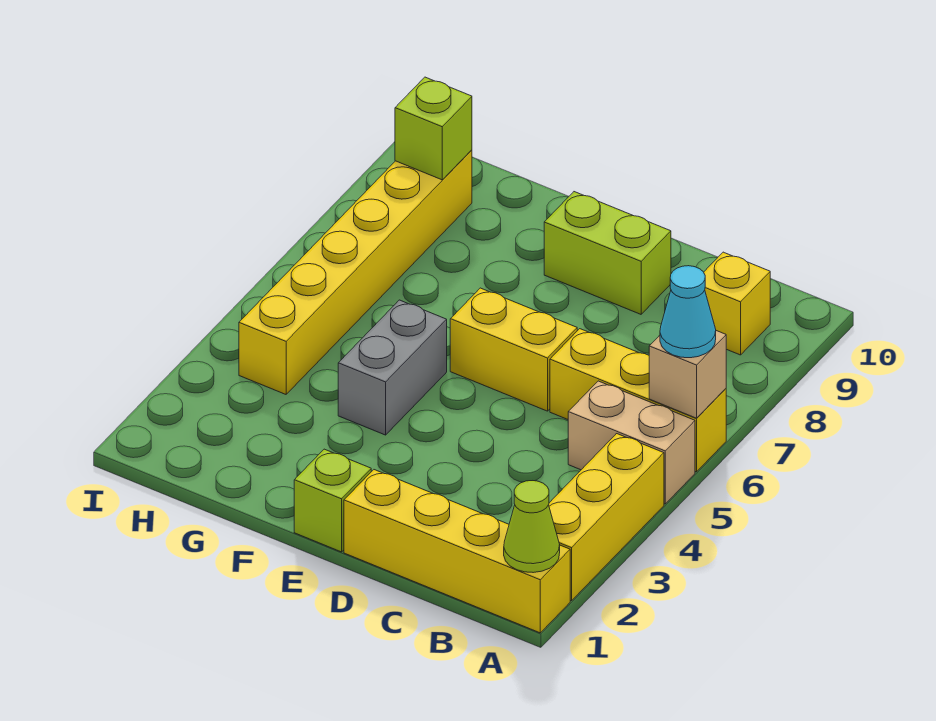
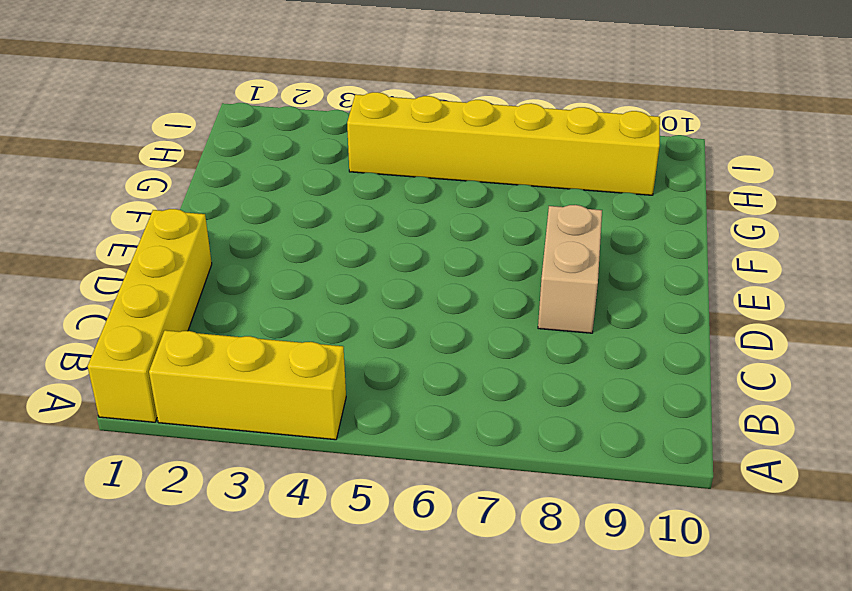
tan brick D8:E8 level 1 -> tan brick A5:B5 level 1
none -> yellow brick A6:C6 level 1
none -> yellow brick B9 level 1
none -> yellow brick D6:E6 level 1

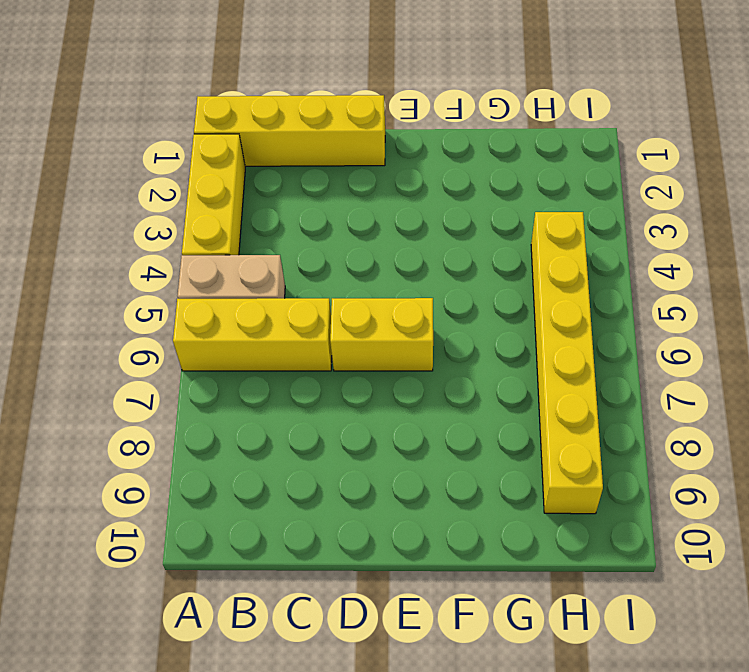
none -> yellow brick B9 level 1
none -> lime brick D9:E9 level 1
none -> lime brick E1 level 1

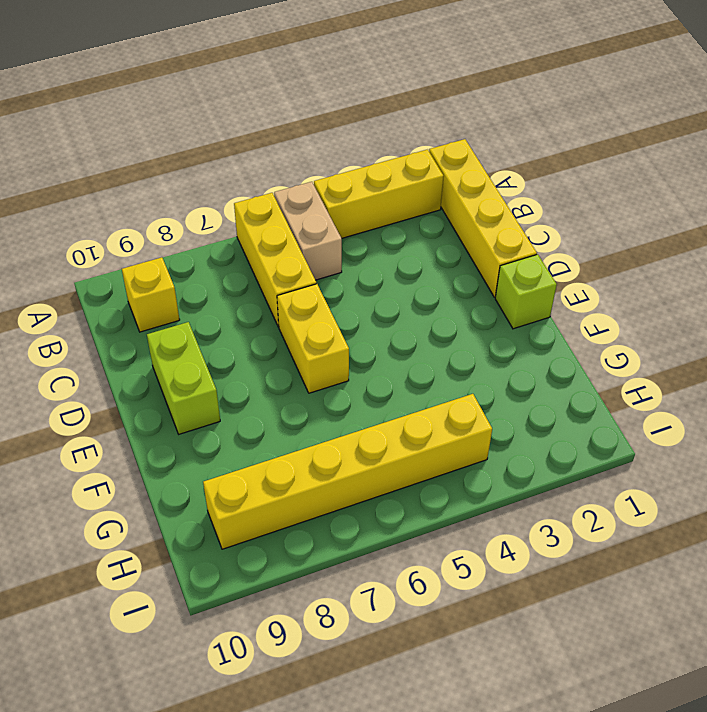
none -> grey brick F4:F5 level 1
none -> lime cone A1 level 2
none -> tan brick A6 level 2

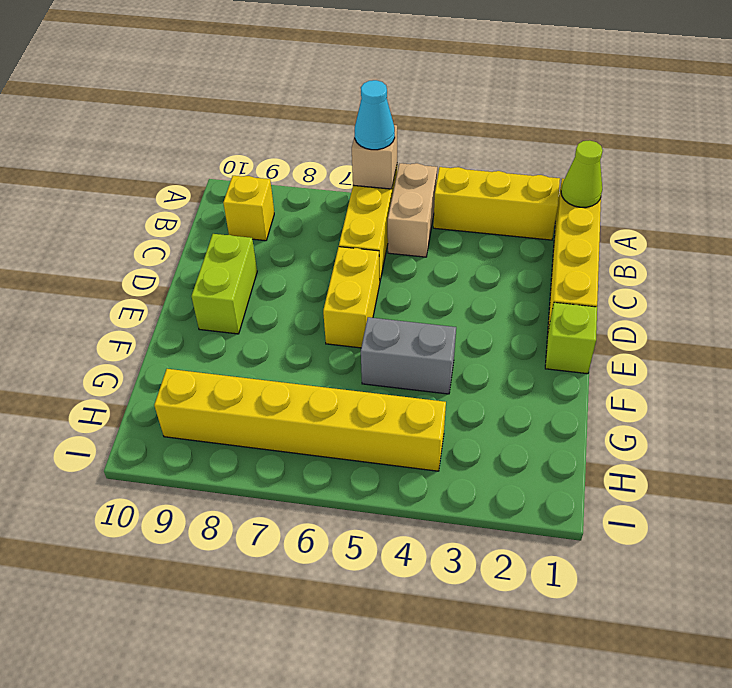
none -> lime brick H9 level 2

